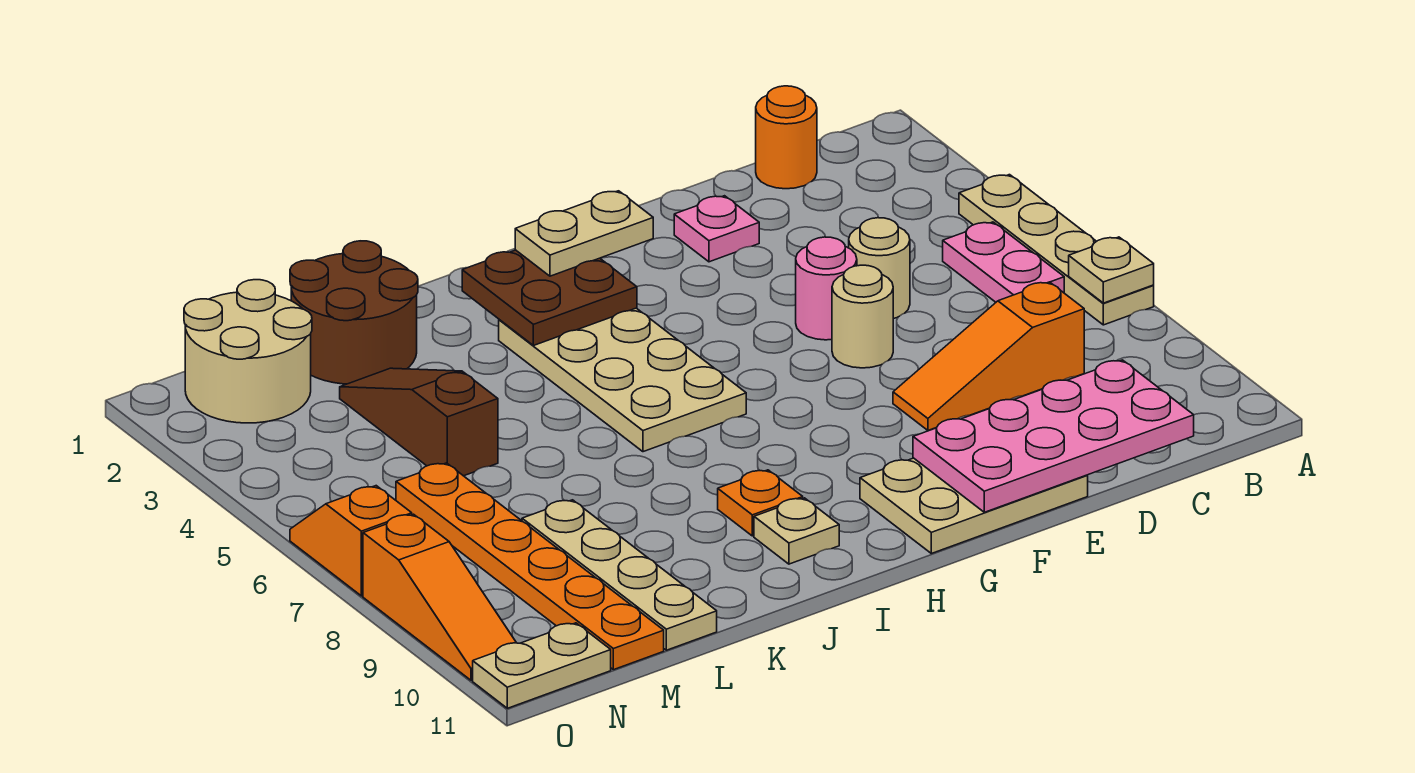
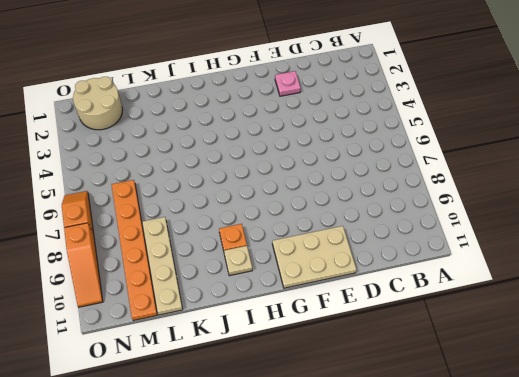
none -> tan plate A4:A7 level 1
none -> pink plate B5:B6 level 1
none -> orange round brick C1 level 1

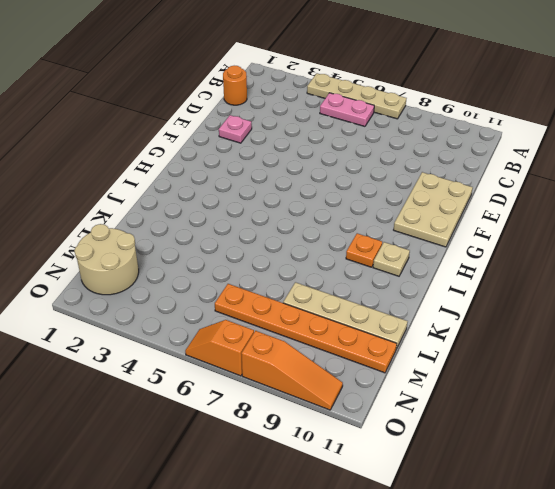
none -> orange slope C8:E8 level 1 top C
none -> tan round brick D5 level 1
none -> pink round brick E5 level 1

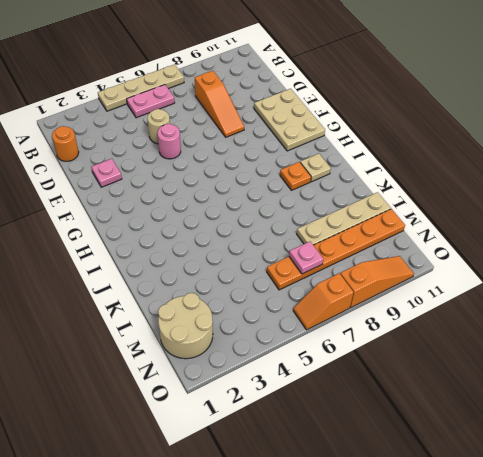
pink plate M7 level 2 -> none
none -> tan round brick E6 level 1
none -> tan plate H3:I6 level 1
none -> brown round brick K1:L2 level 1

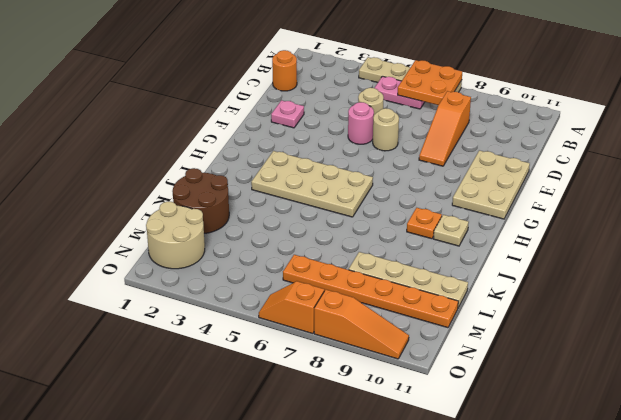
orange plate A6:B7 level 2 -> tan plate A7 level 2
none -> brown slope L3:L5 level 1 top 5
none -> tan plate N11:O11 level 1
none -> pink plate C10:F11 level 2

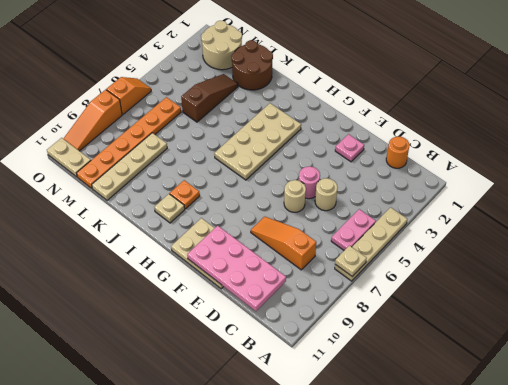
none -> brown plate H2:I3 level 2
none -> tan plate G2:H2 level 3

